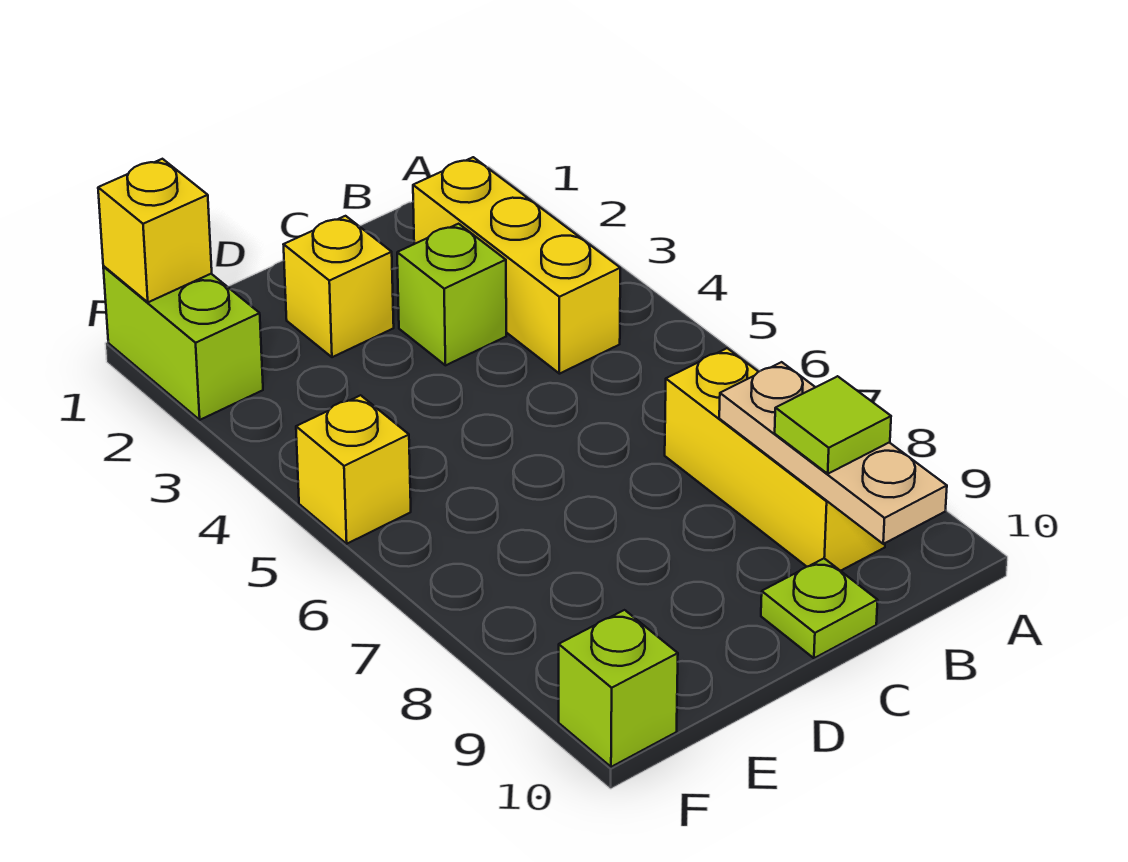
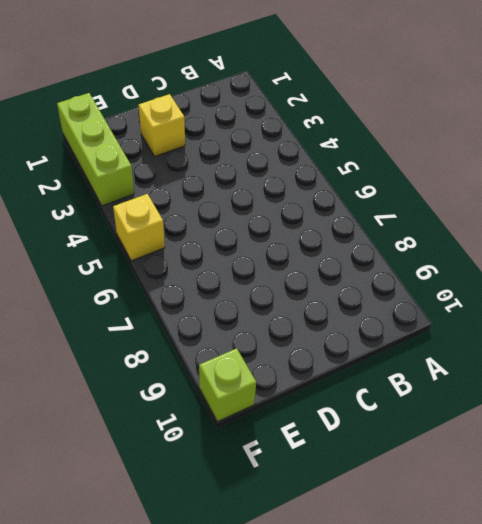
lime brick F1:F3 level 1 -> lime brick F1:F2 level 1
none -> yellow brick B2:B4 level 1
none -> yellow brick B7:B9 level 1

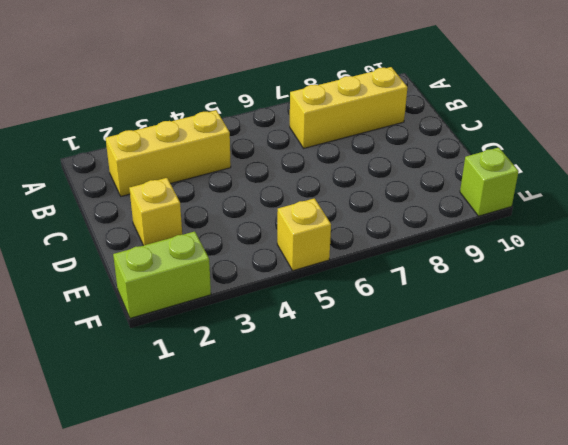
none -> lime brick C3 level 1
none -> lime plate C10 level 1

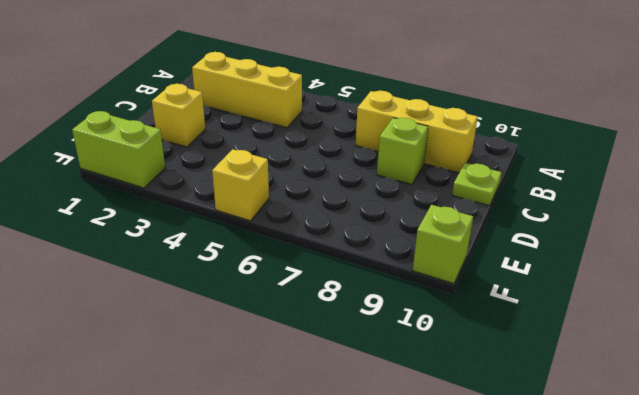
lime brick C8 level 1 -> lime brick C3 level 1
none -> tan plate B8:B10 level 2
none -> yellow brick F1 level 2

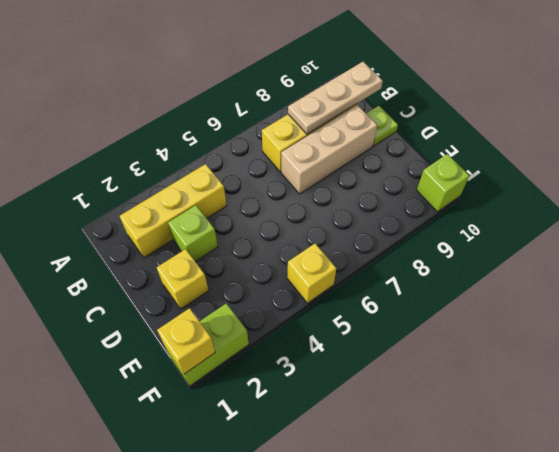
tan brick C7:C9 level 1 -> none
none -> lime tile B9 level 3

